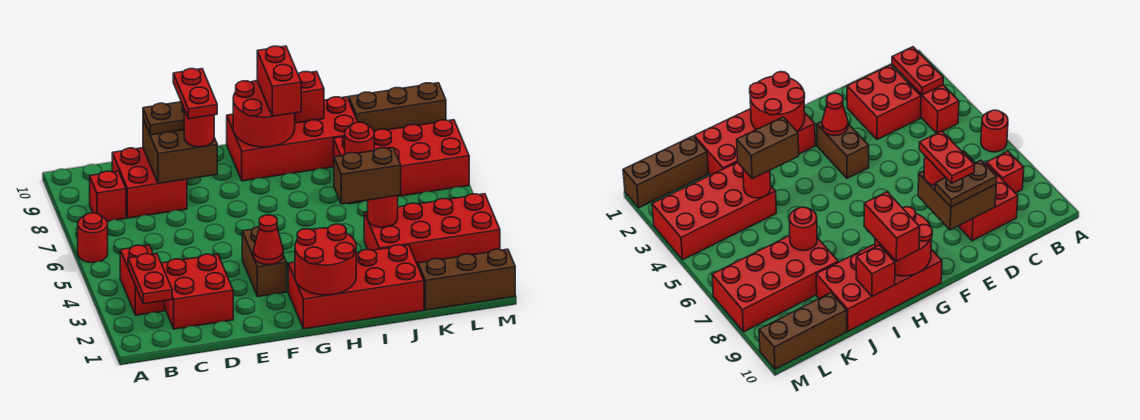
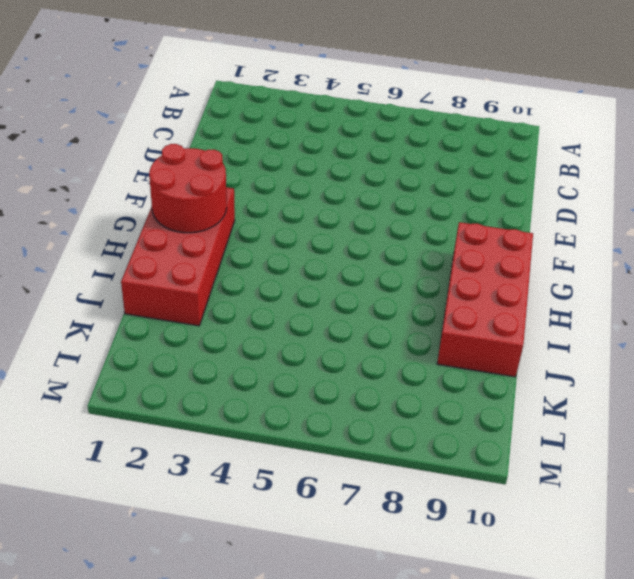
none -> red round brick A6 level 1
none -> red brick B3:B4 level 1
none -> red brick B8 level 1

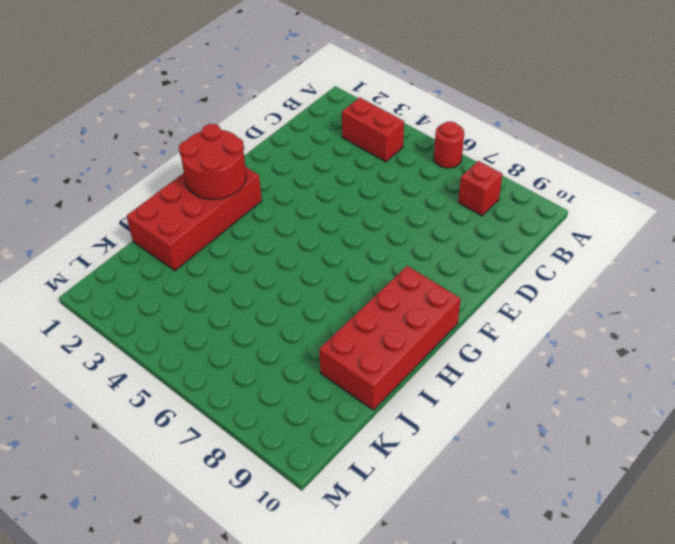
none -> red brick C2:D3 level 1
none -> red brick C8:D9 level 1
none -> brown brick F3:F4 level 1

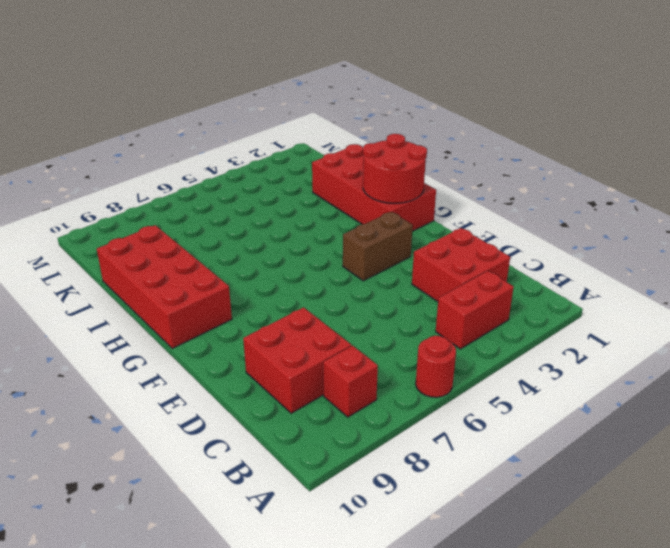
none -> red brick J3:M4 level 1
none -> red brick J7:M8 level 1
none -> brown brick K1:M1 level 1

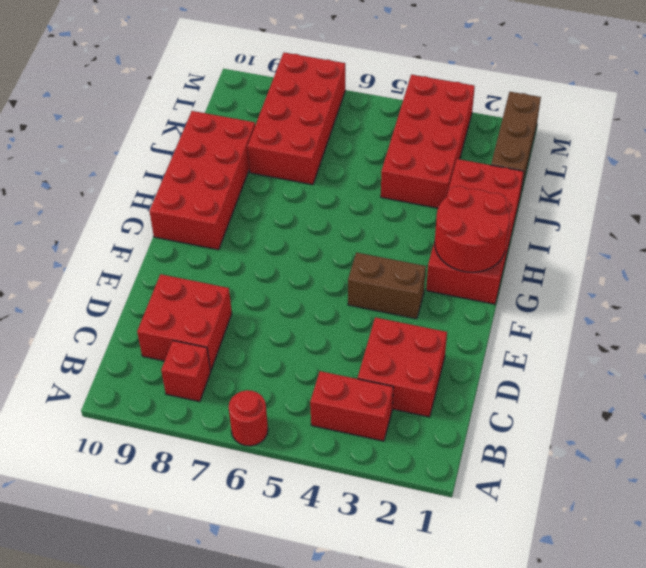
none -> brown brick K10:M10 level 1
none -> red plate B2:B3 level 2
none -> brown brick D8:E9 level 2

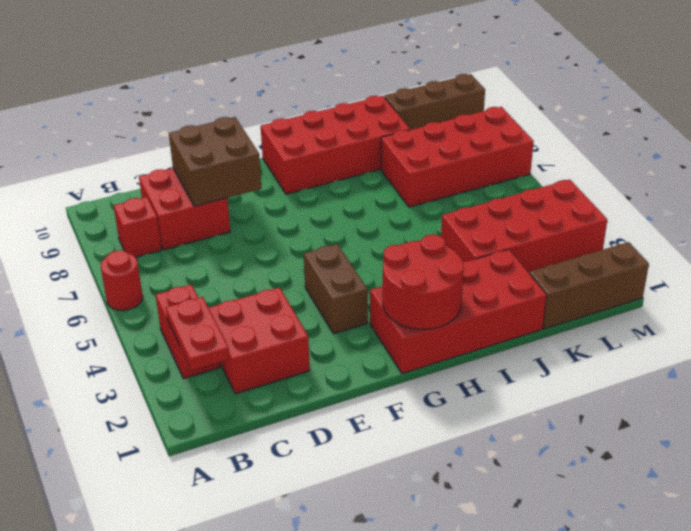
none -> red cone F3 level 2
none -> red round brick G9:H10 level 2
none -> red brick I10 level 2

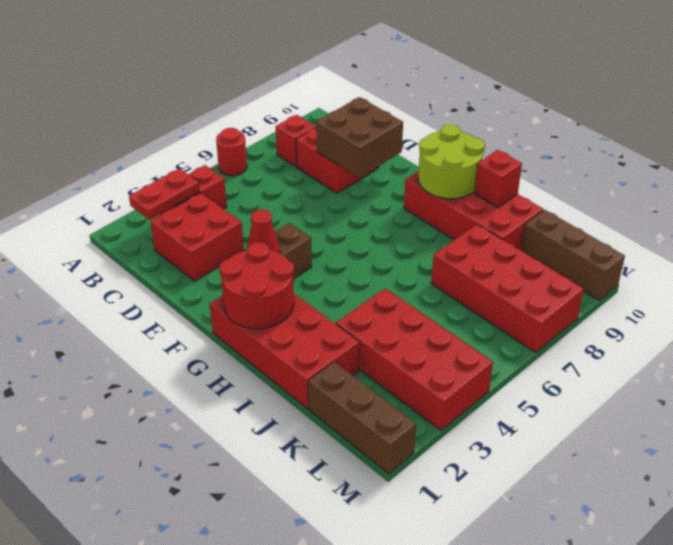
lime round brick G9:H10 level 2 -> red round brick G9:H10 level 2
none -> red round brick J4 level 2
none -> red round brick J7 level 2
none -> brown plate D9:E9 level 3

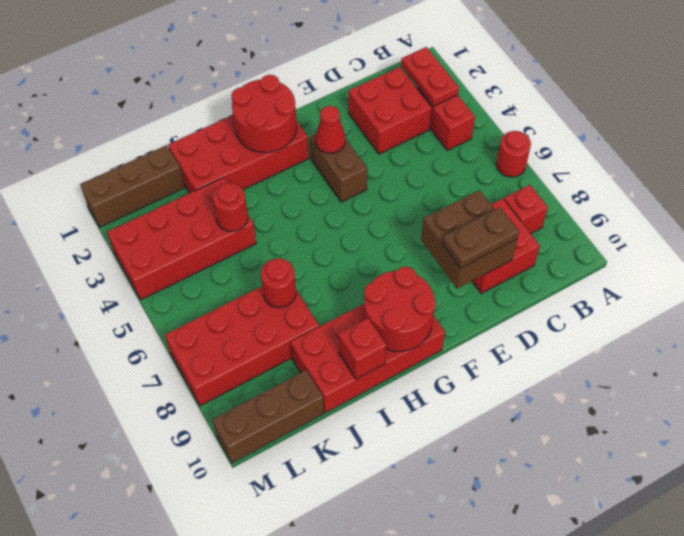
none -> red round brick E8 level 3
none -> red brick H9:H10 level 3
none -> brown brick I4:J4 level 3

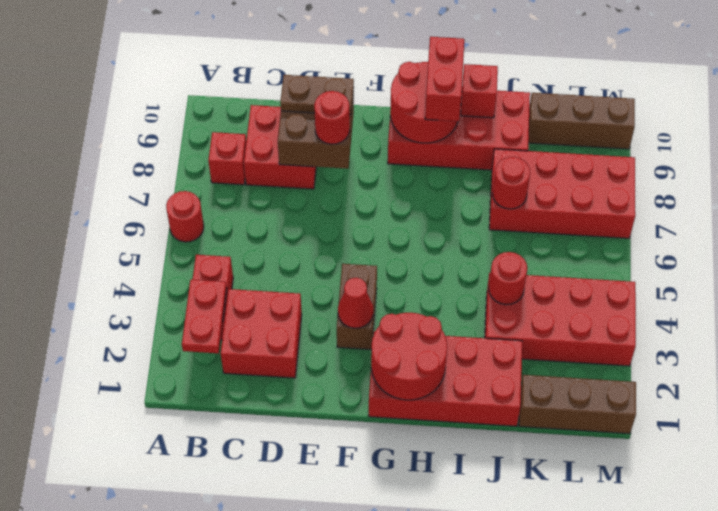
none -> brown brick I4:J4 level 3
none -> red plate E8:E9 level 4

